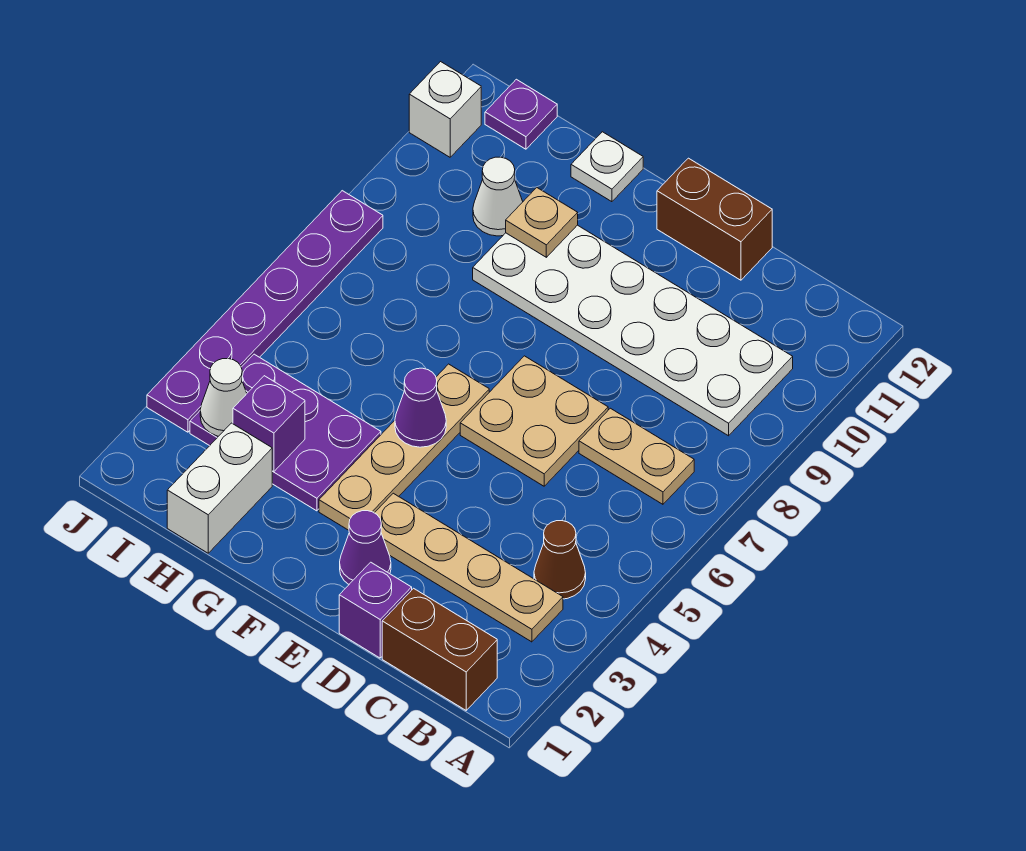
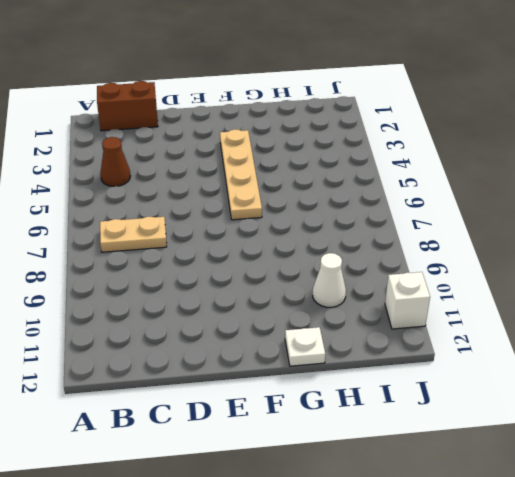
none -> tan plate B3:E3 level 1
none -> white plate B9:G10 level 1
none -> purple brick D1 level 1

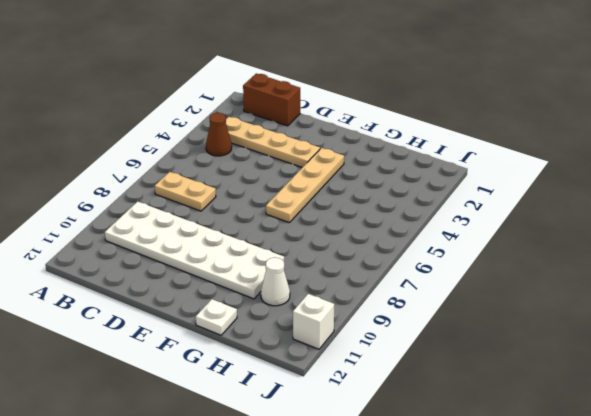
none -> purple brick D1 level 1
none -> tan plate D6:E7 level 1
none -> brown brick D12:E12 level 1

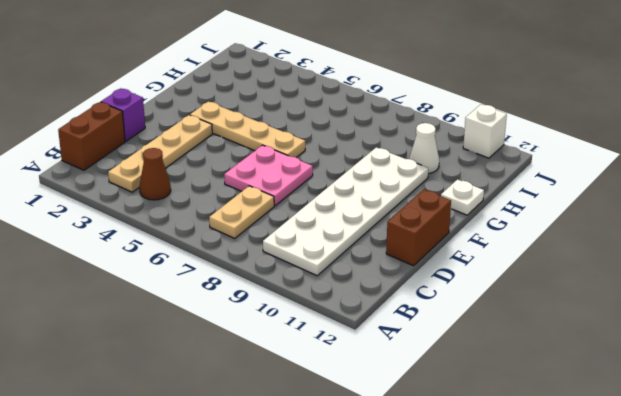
pink plate D6:E7 level 1 -> tan plate D6:E7 level 1
none -> purple cone E2 level 1
none -> purple plate G3:I4 level 1
none -> white brick H1:H2 level 1

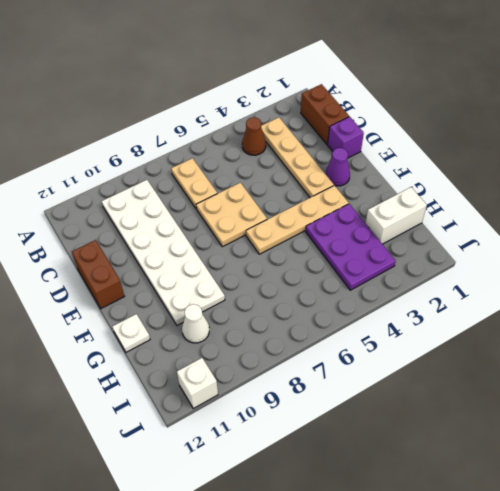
none -> purple plate I12 level 1
none -> purple plate J3:J8 level 1
none -> purple cone F5 level 2

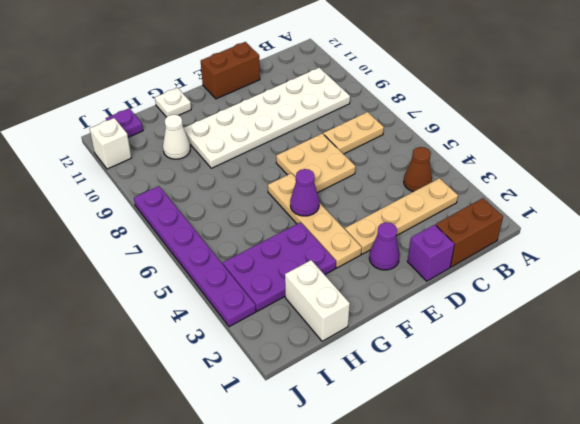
none -> tan plate G10 level 2
none -> purple brick H3 level 2
none -> white cone I3 level 2

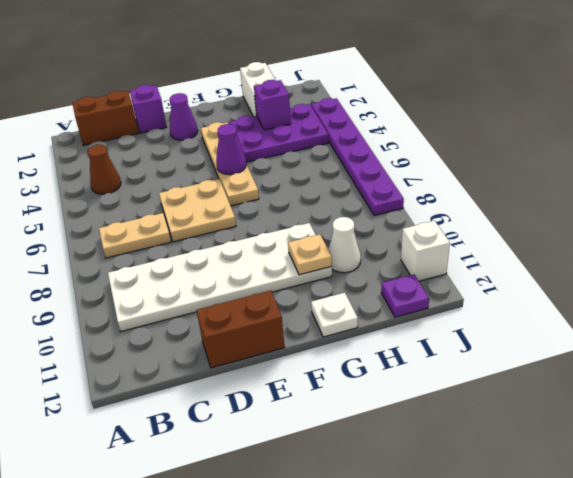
none -> tan plate B3:E3 level 1
none -> white cone I3 level 2

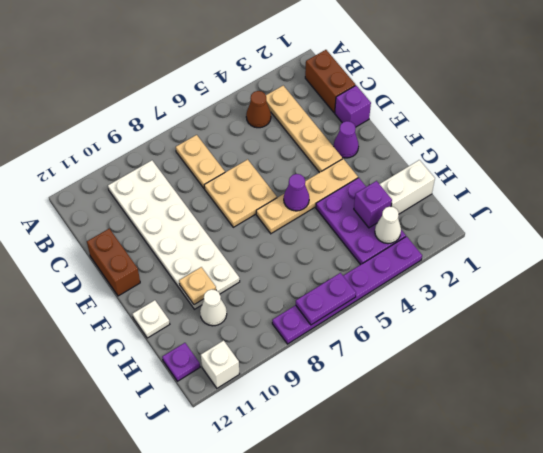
purple plate J6:J7 level 2 -> none

